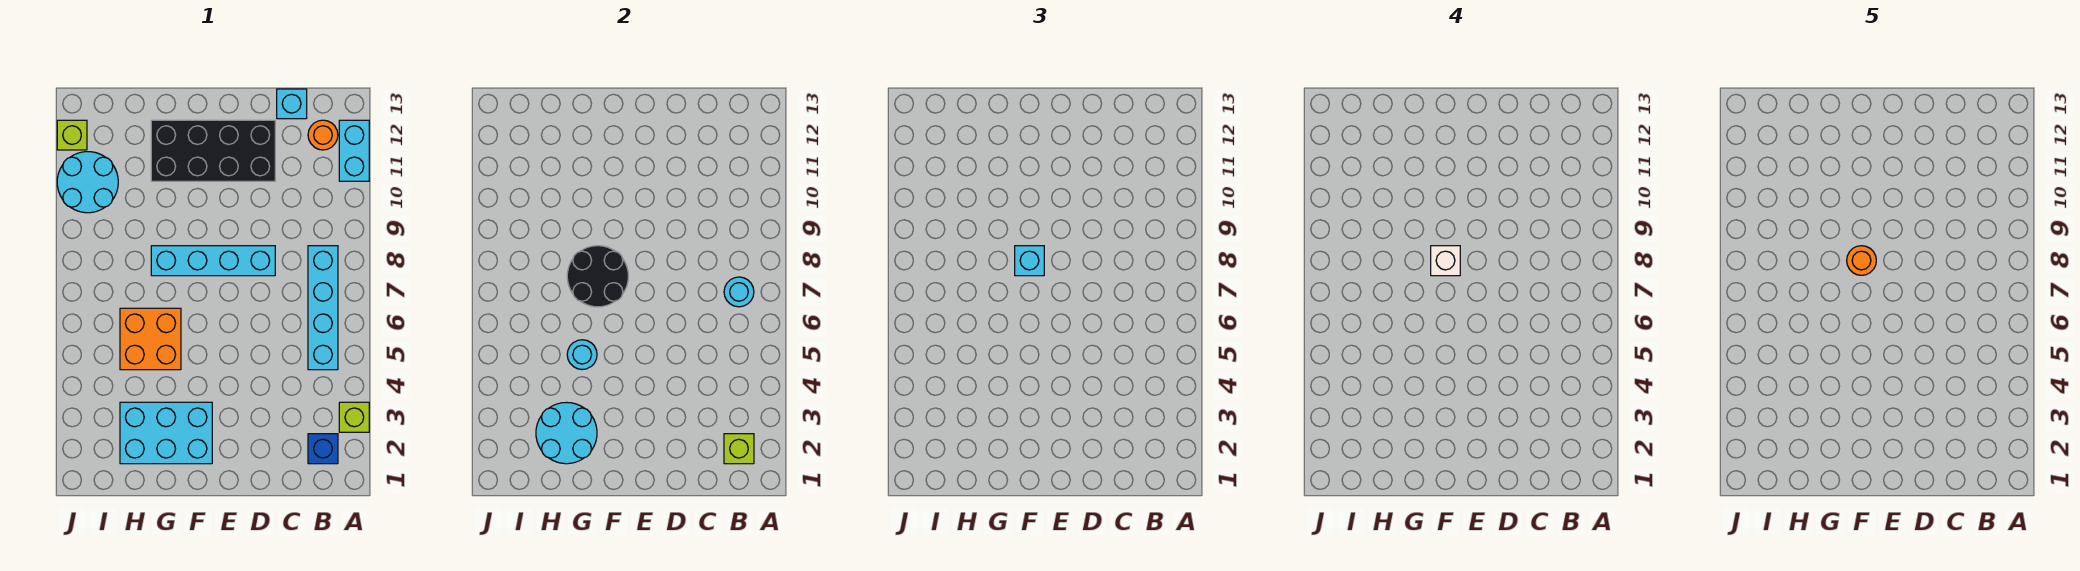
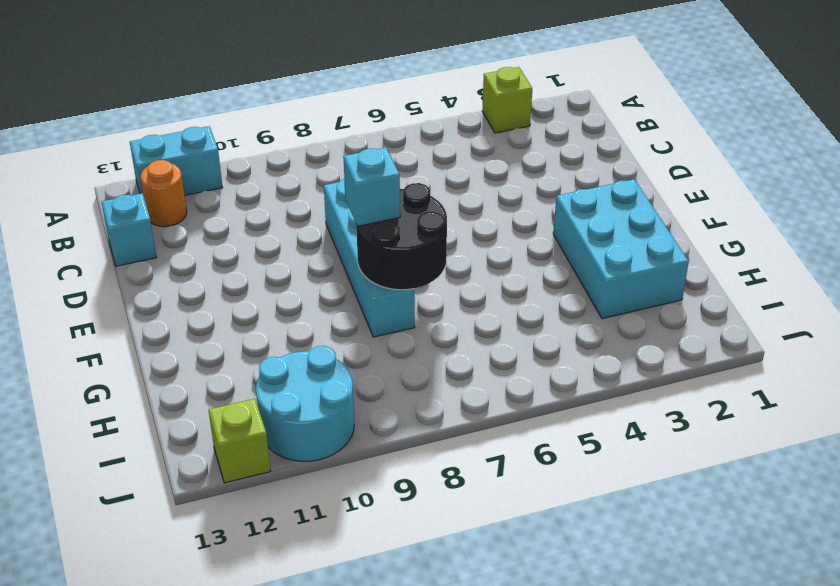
none -> blue brick B2 level 1
none -> cyan brick B5:B8 level 1
none -> black brick D11:G12 level 1

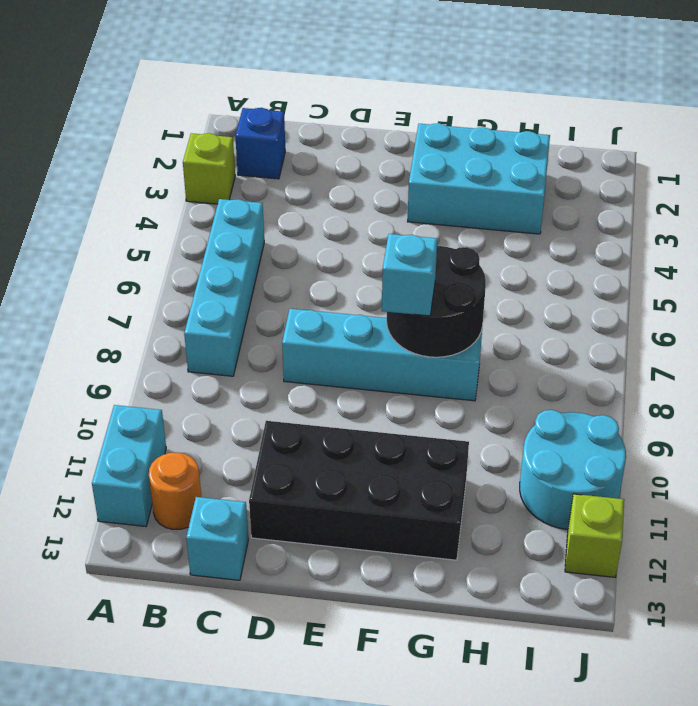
none -> orange brick G5:H6 level 1
none -> lime brick B2 level 2
none -> cyan round brick B7 level 2

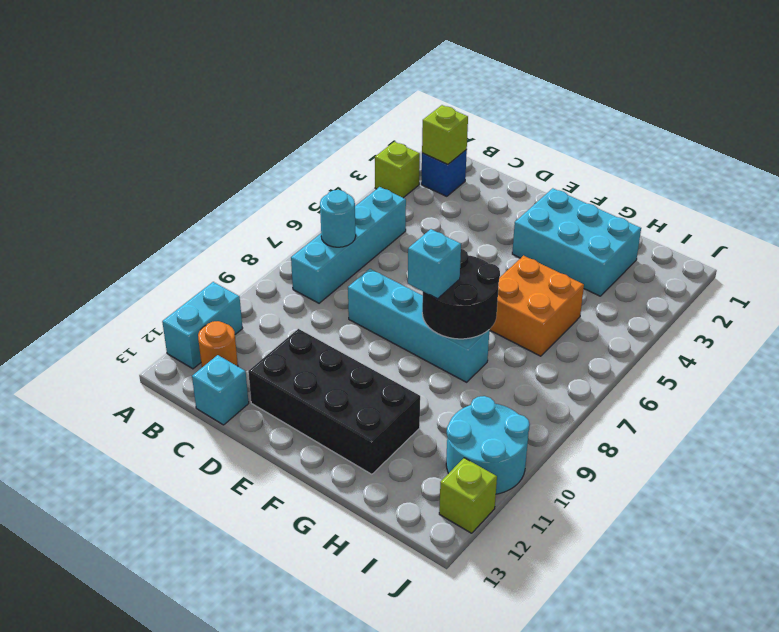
none -> cyan round brick G2:H3 level 2
none -> cyan round brick G5 level 2
none -> white brick F8 level 4

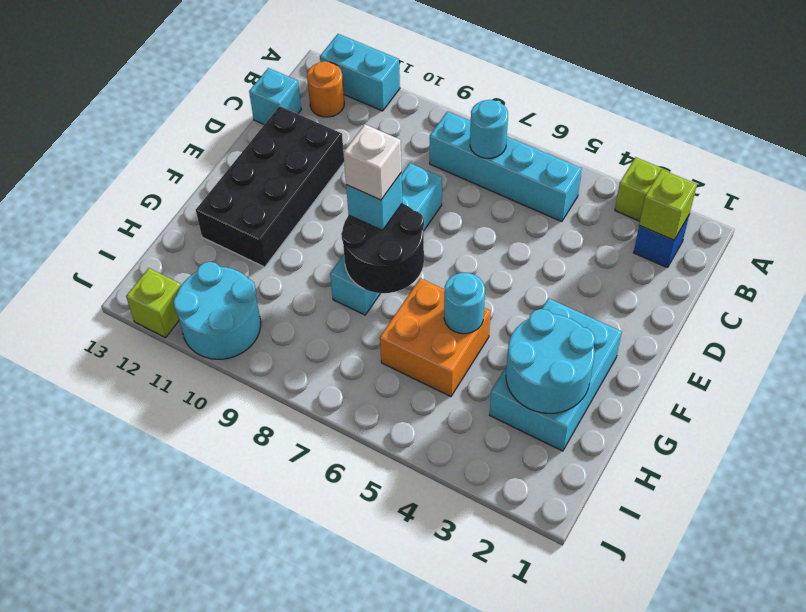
none -> orange round brick F8 level 5

